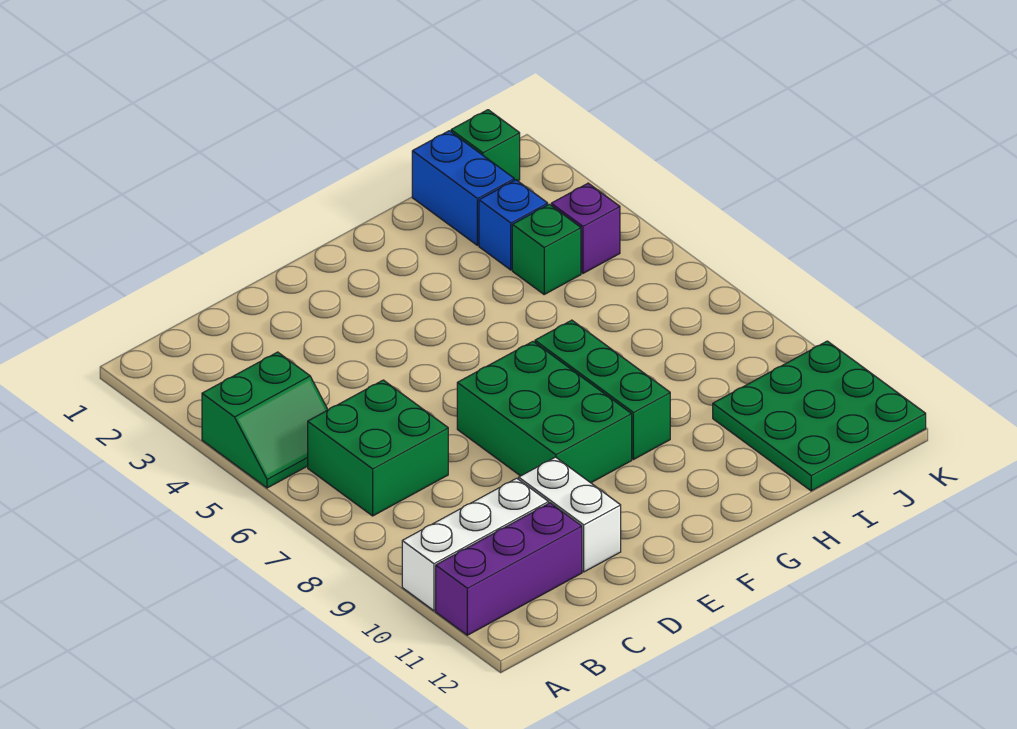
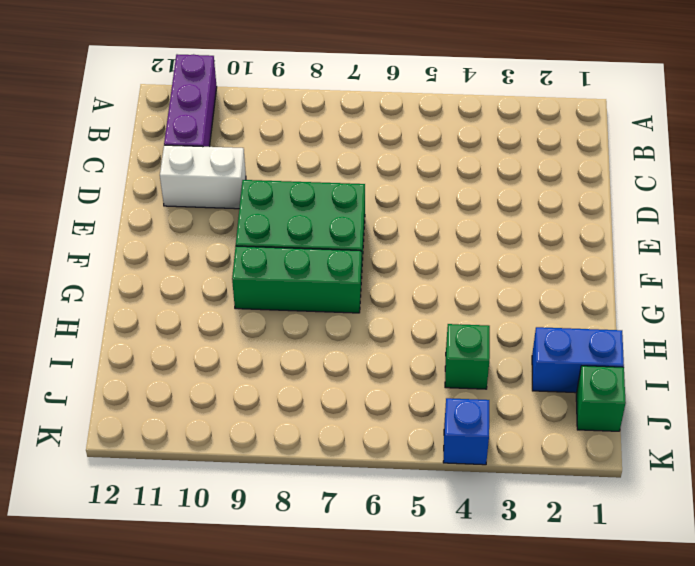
blue brick K4 level 1 -> blue brick I3 level 1
none -> green slope A4:B5 level 1 top 4
none -> white brick A10:C10 level 1
none -> green brick B6:C7 level 1

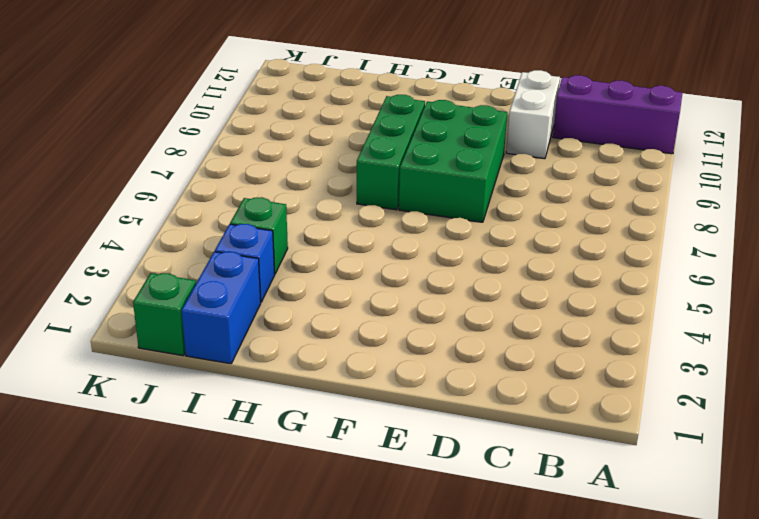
none -> green slope A4:B5 level 1 top 4
none -> white brick A10:C10 level 1
none -> green brick B6:C7 level 1

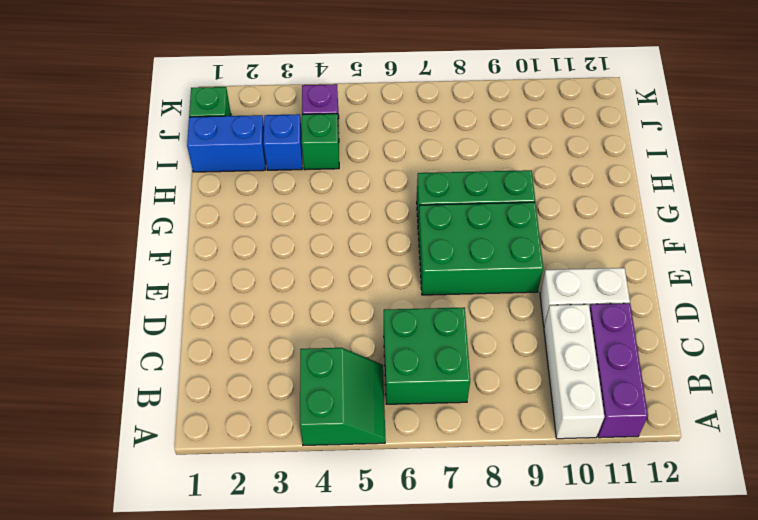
none -> green plate I10:K12 level 1

